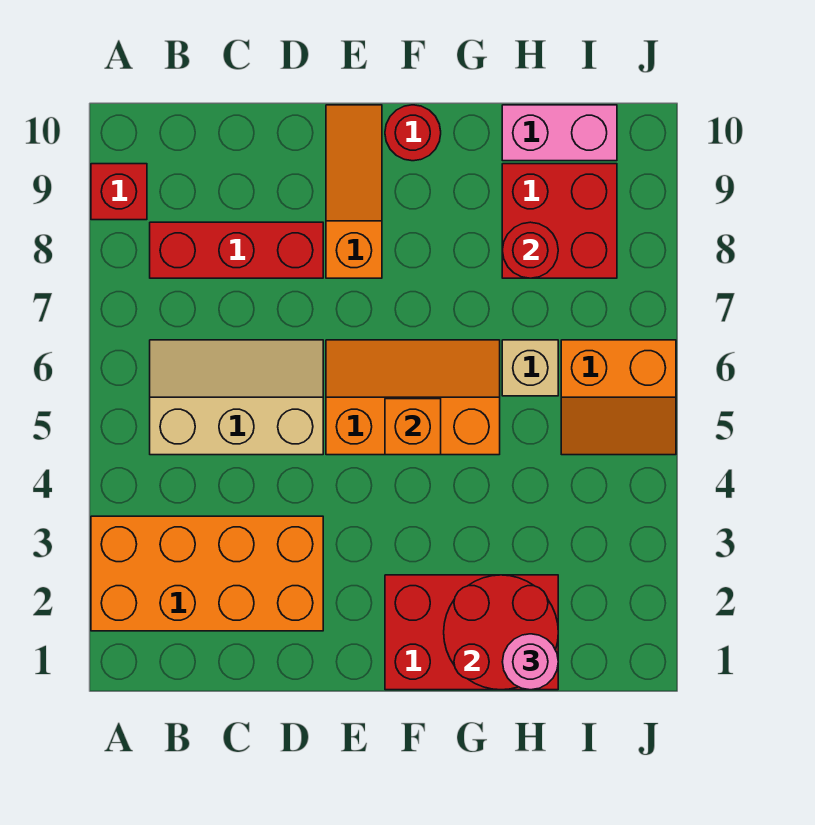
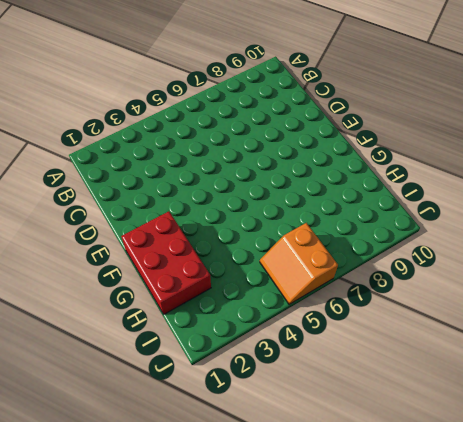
none -> orange brick A2:D3 level 1
none -> red brick A9 level 1
none -> tan slope B5:D6 level 1 top 5

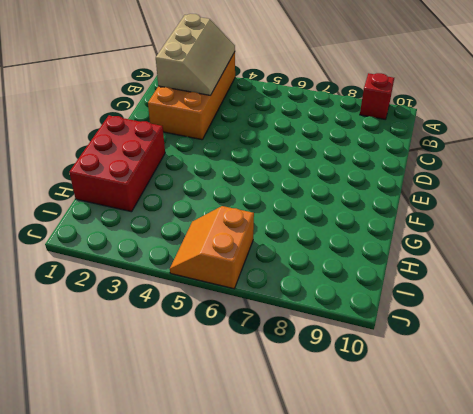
tan slope A2:C3 level 2 top 2 -> tan slope B5:D6 level 1 top 5
none -> red brick B8:D8 level 1
none -> orange slope E5:G6 level 1 top 5
none -> orange slope E8:E10 level 1 top 8

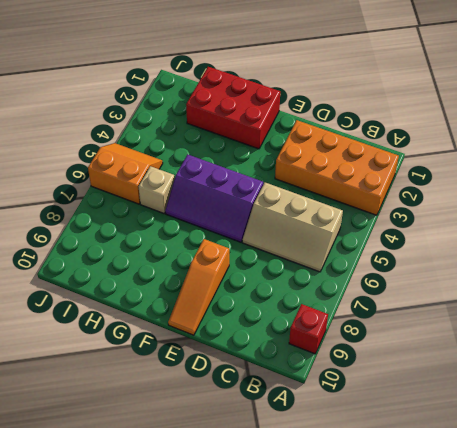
purple slope E5:G6 level 1 top 5 -> orange slope E5:G6 level 1 top 5
none -> red brick B8:D8 level 1
none -> red round brick F10 level 1
none -> red brick H8:I9 level 1

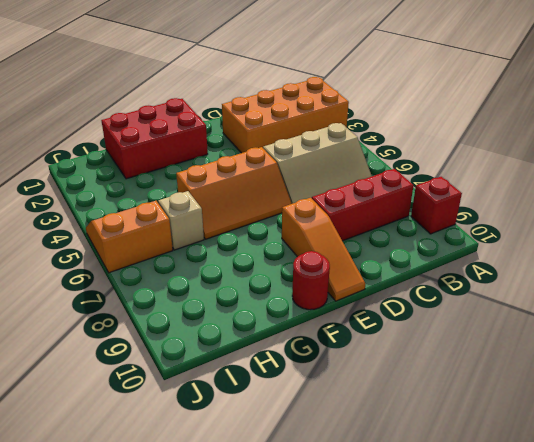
none -> red brick H8:I9 level 1
none -> pink brick H10:I10 level 1
none -> orange brick F5 level 2

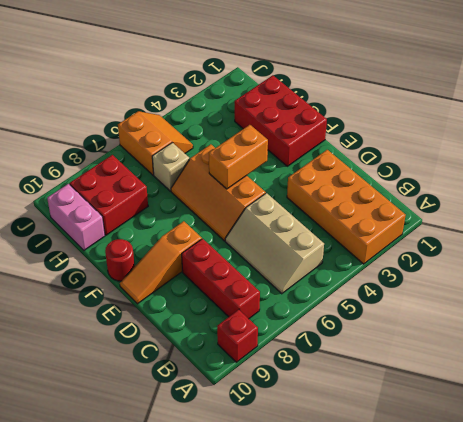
orange brick F4:F5 level 2 -> orange brick F5 level 2
none -> red round brick G1:H2 level 2
none -> red round brick H8 level 2
none -> pink round brick H1 level 3

